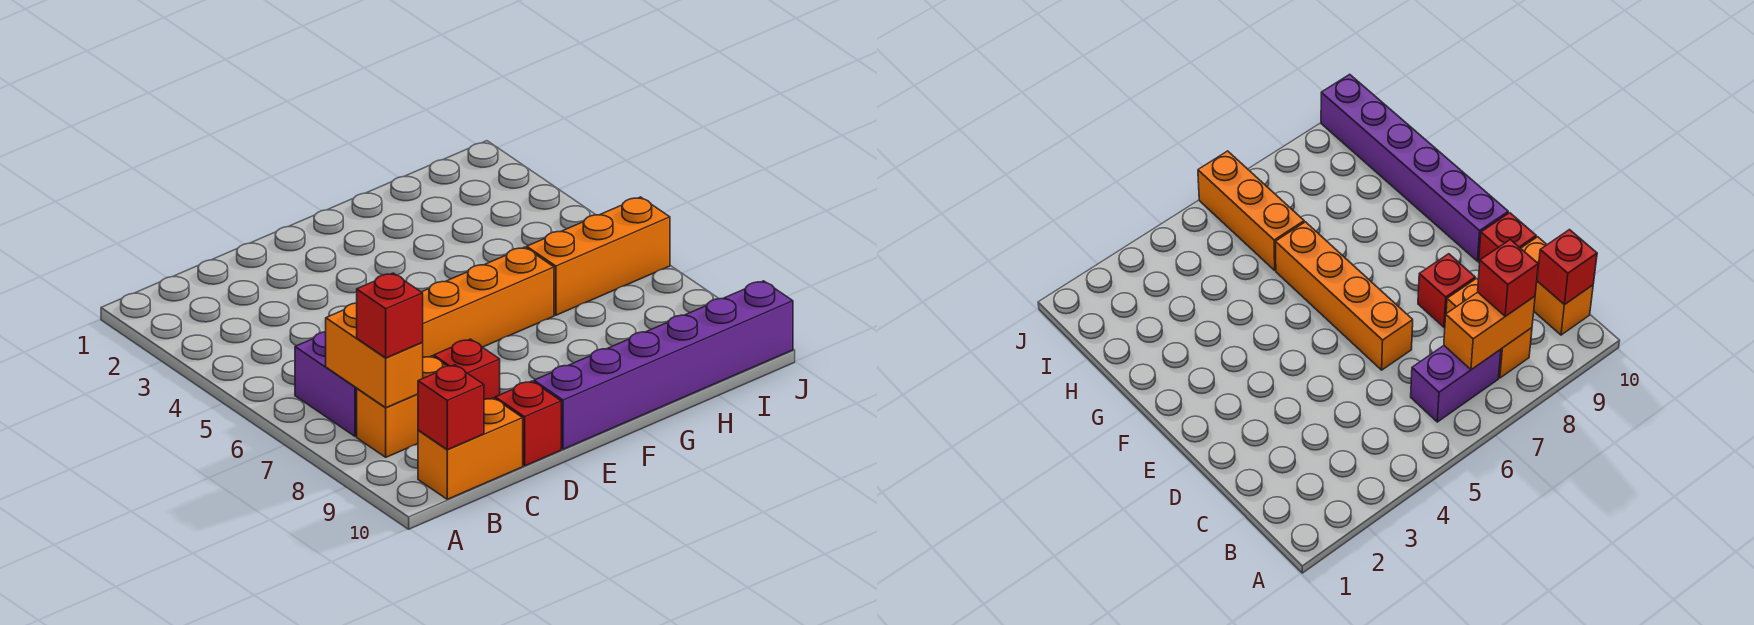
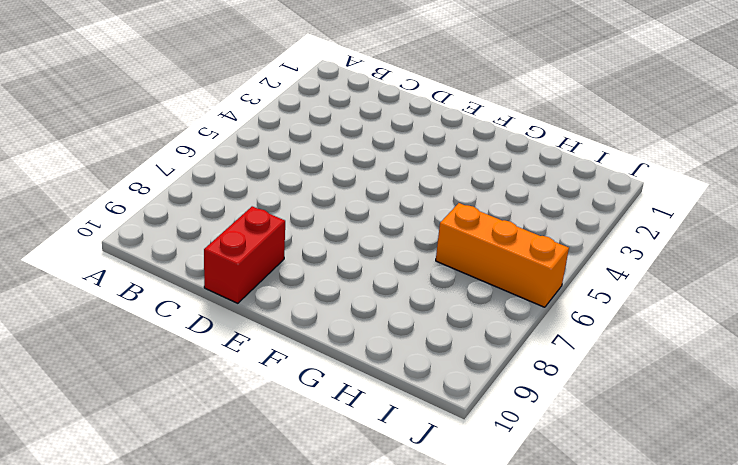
red brick D9:D10 level 1 -> red brick D10 level 1
none -> purple brick B6:B7 level 1
none -> orange brick B8:C8 level 1

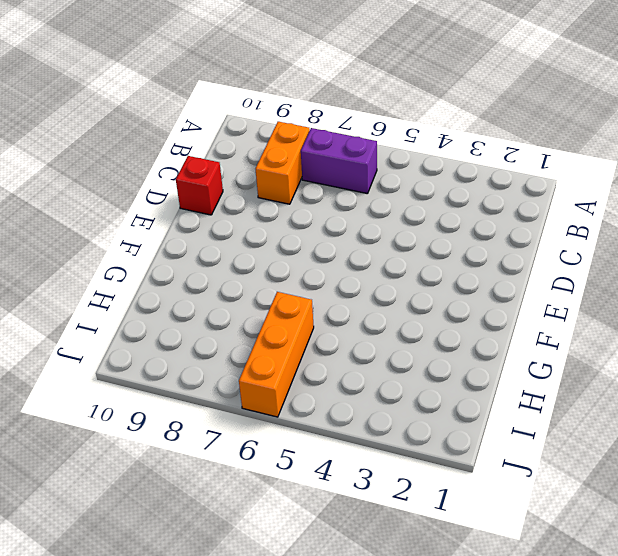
none -> orange brick B10:C10 level 1
none -> orange brick D6:G6 level 1

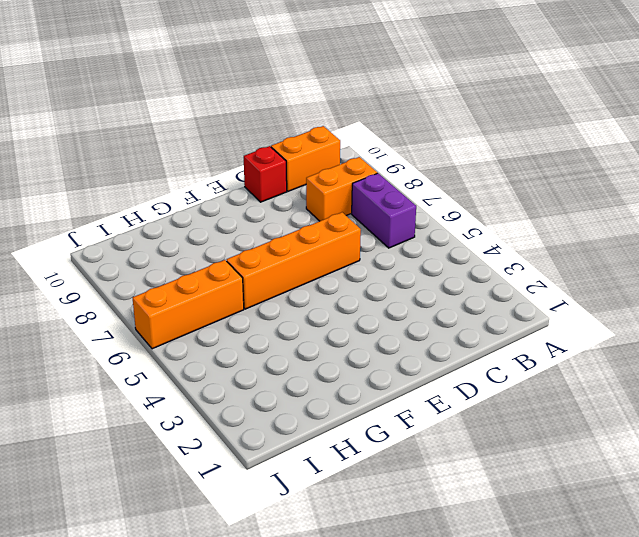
none -> red brick D8 level 1
none -> purple brick E10:J10 level 1

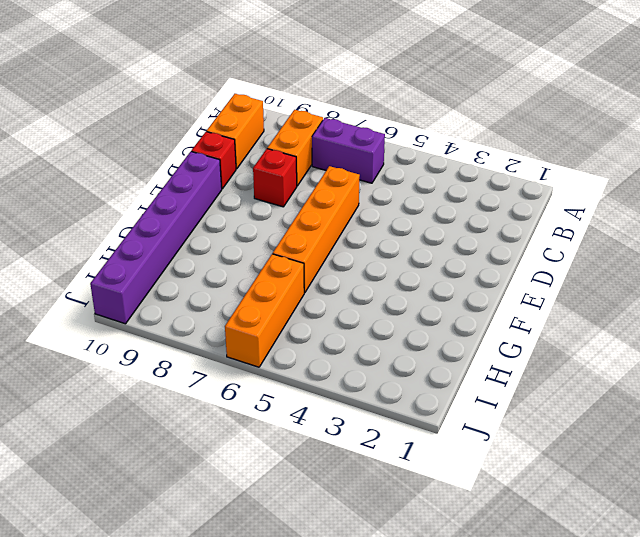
none -> orange brick B7:B8 level 2
none -> red brick B10 level 2

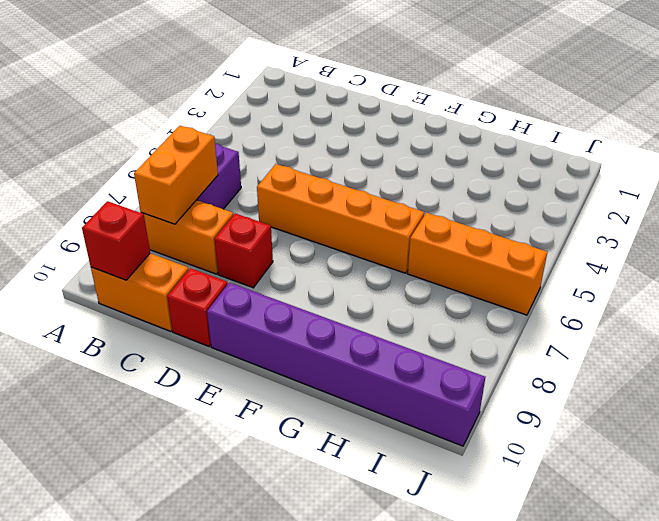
none -> red brick B8 level 3

